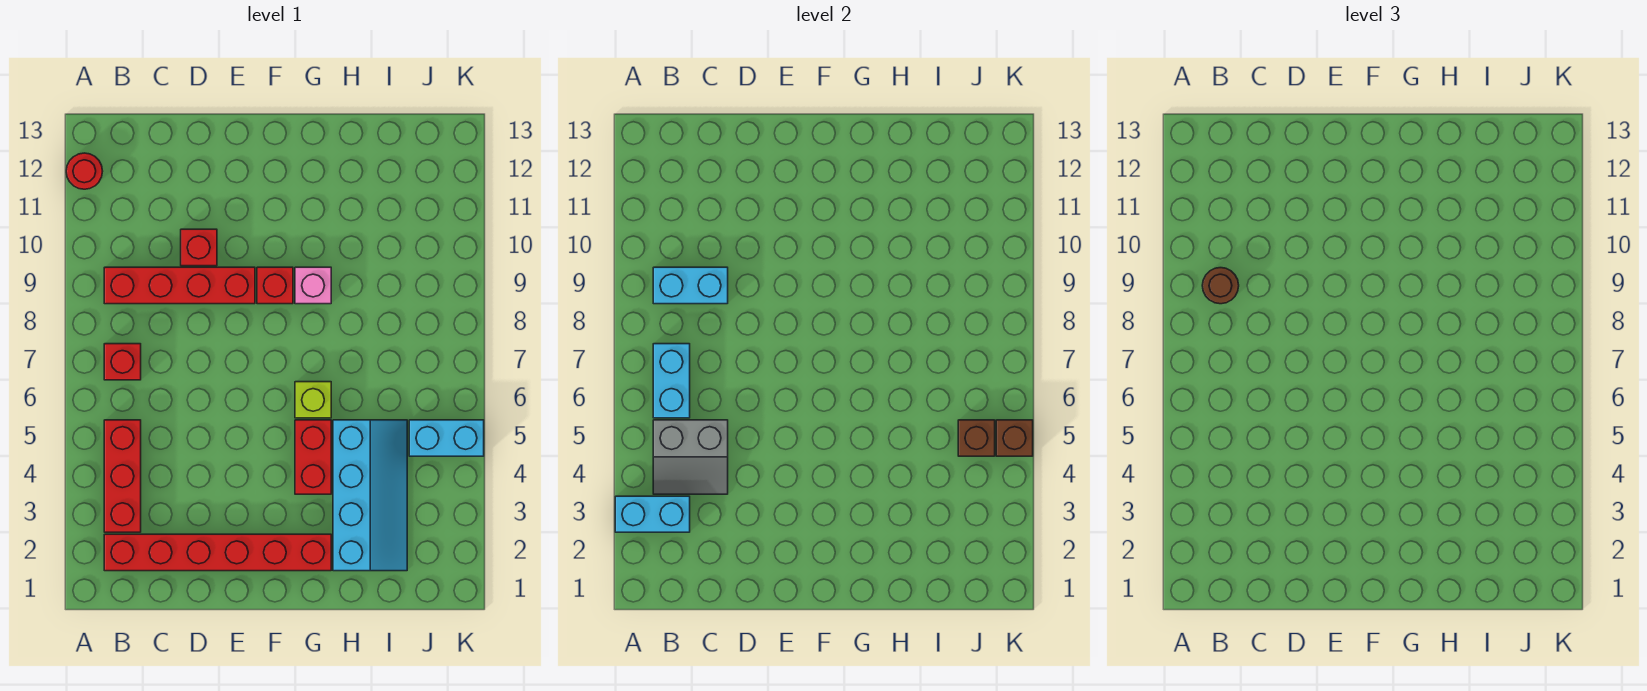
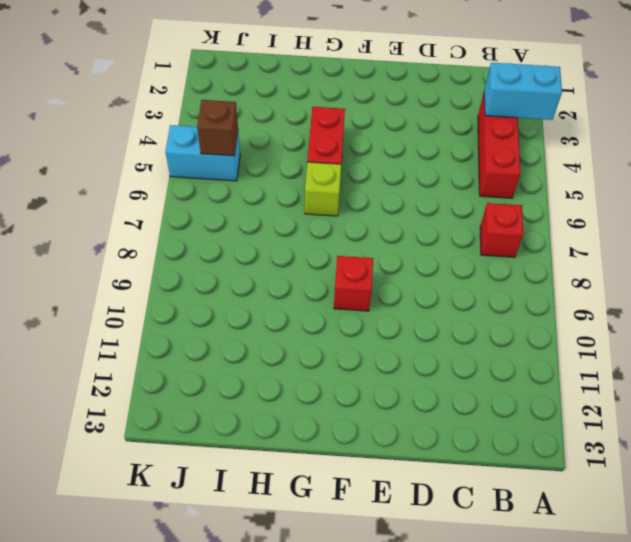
none -> red round brick A12 level 1
none -> red brick B2:G2 level 1
none -> red brick B9:E9 level 1

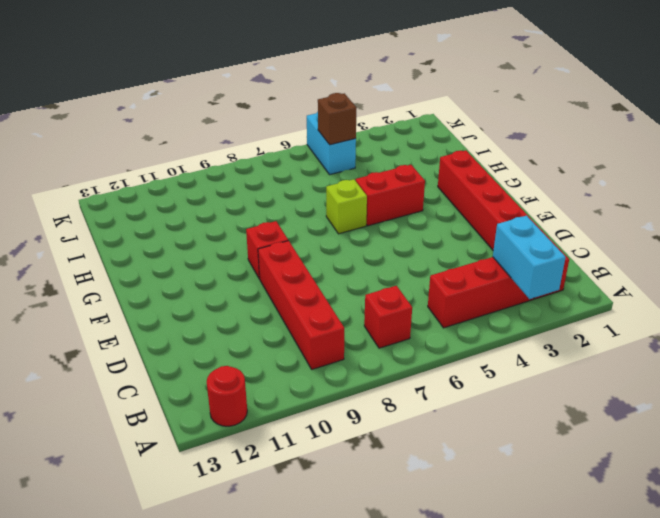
none -> red brick D10 level 1
none -> pink brick G9 level 1
none -> cyan slope H2:I5 level 1 top H

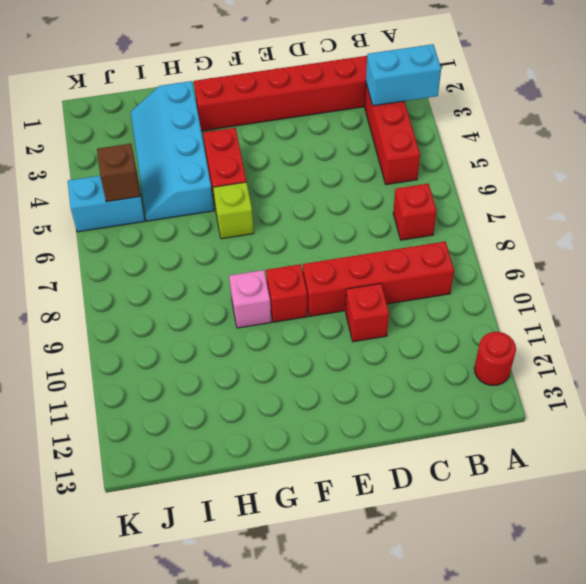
none -> grey slope B4:C5 level 2 top 5
none -> cyan brick B6:B7 level 2
none -> cyan brick B9:C9 level 2

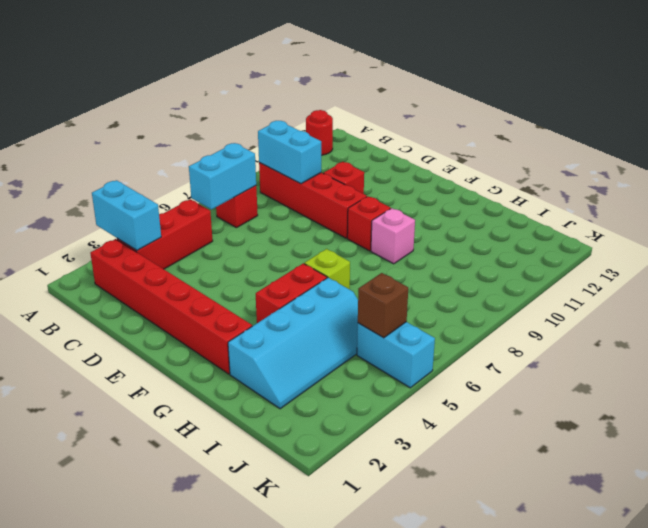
none -> grey slope B4:C5 level 2 top 5
none -> brown brick K5 level 2
none -> brown round brick B9 level 3

